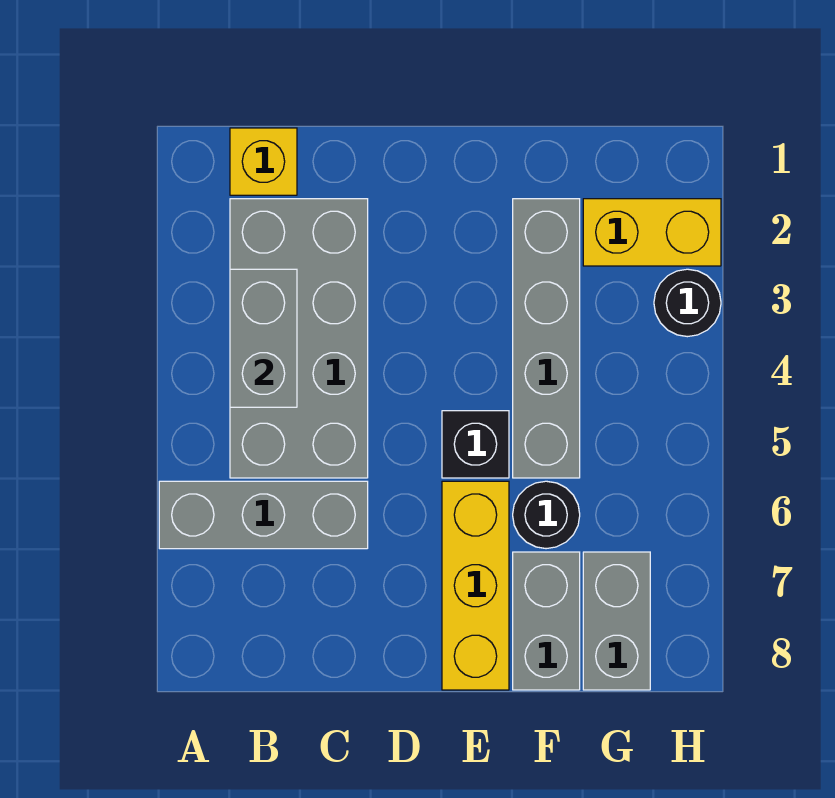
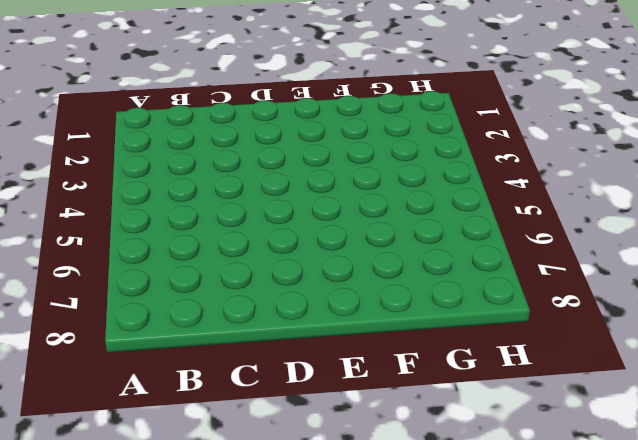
none -> grey brick A6:C6 level 1
none -> yellow brick B1 level 1
none -> grey brick B2:C5 level 1

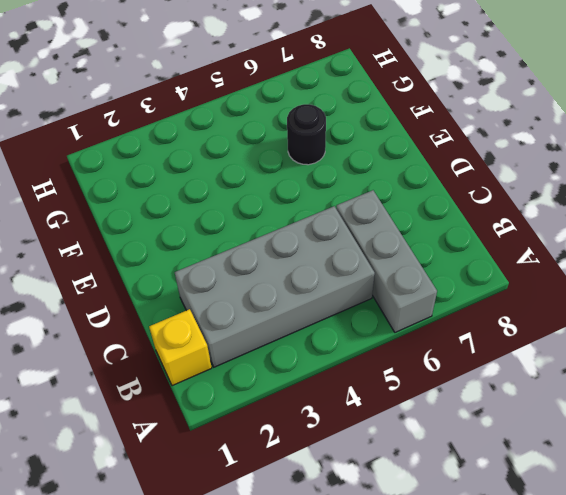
none -> black brick E5 level 1
none -> yellow brick E6:E8 level 1
none -> grey brick F2:F5 level 1

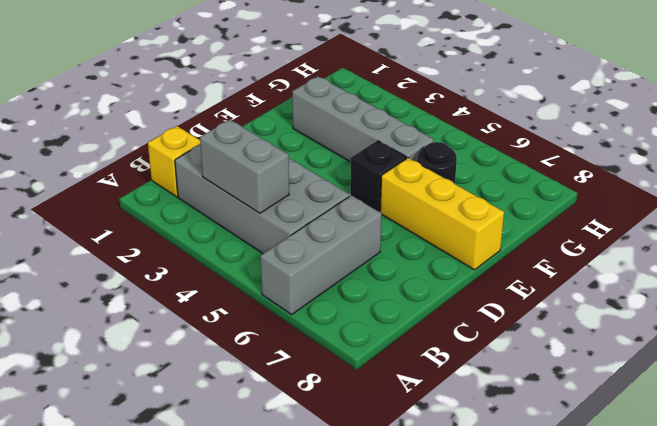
none -> grey brick F7:F8 level 1
none -> yellow brick G2:H2 level 1
none -> grey brick G7:G8 level 1

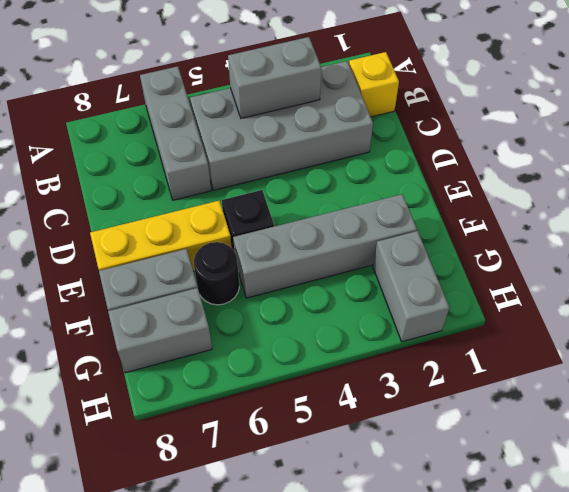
grey brick G2:H2 level 1 -> yellow brick G2:H2 level 1
none -> black round brick H3 level 1

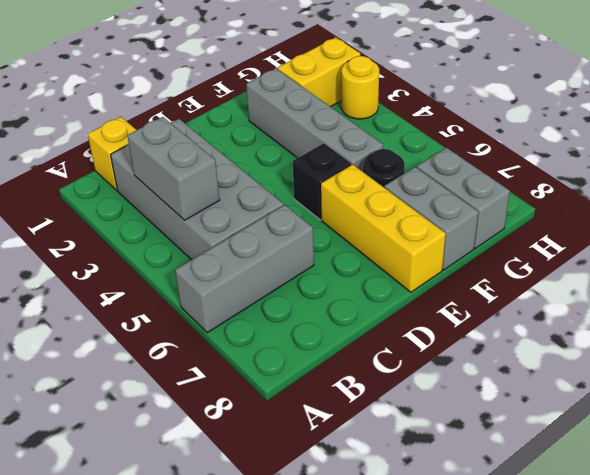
yellow round brick H3 level 1 -> black round brick H3 level 1

